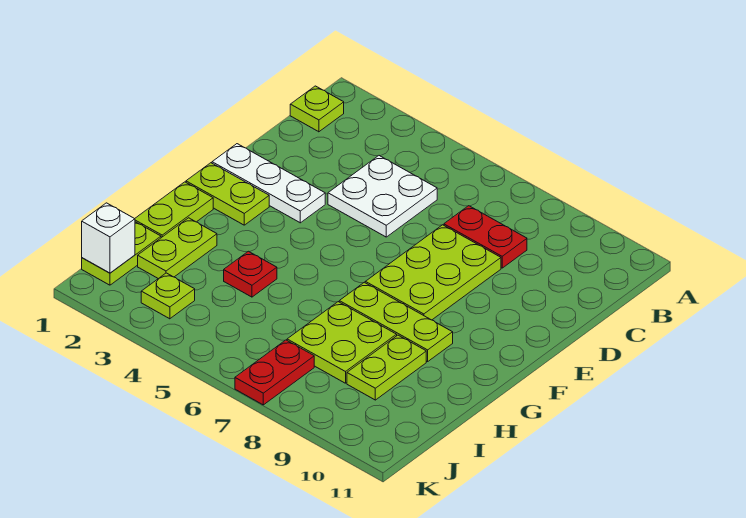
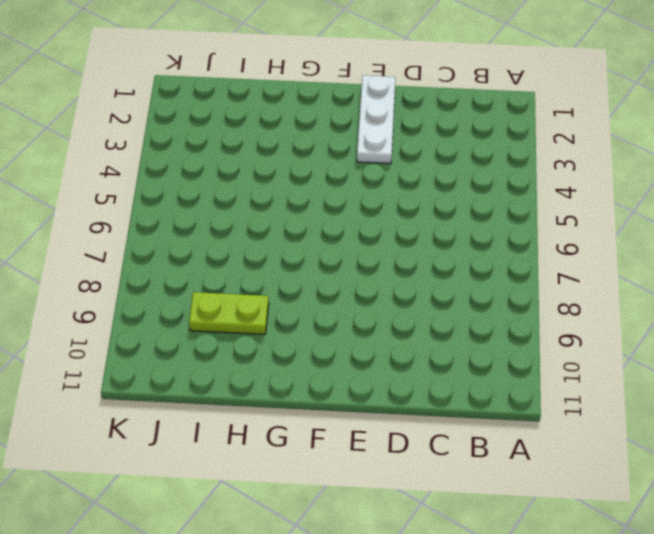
none -> lime plate B1 level 1
none -> white plate C4:D5 level 1
none -> red plate C7:C8 level 1

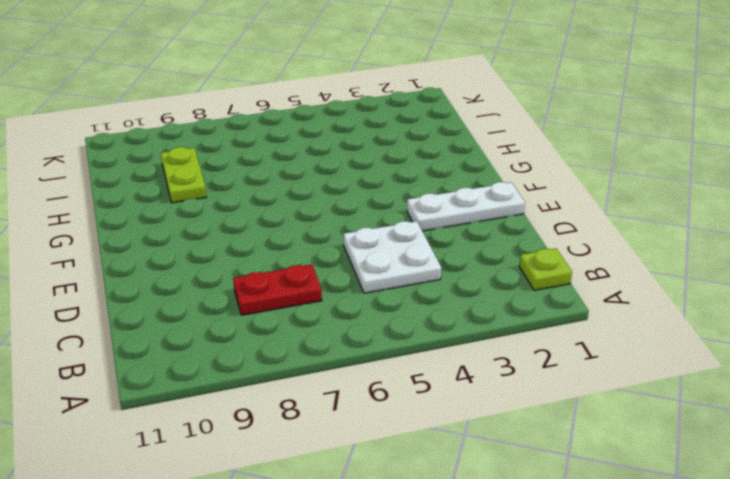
none -> lime plate D7:F8 level 1
none -> lime plate F1:F2 level 1
none -> lime plate G1:H1 level 1

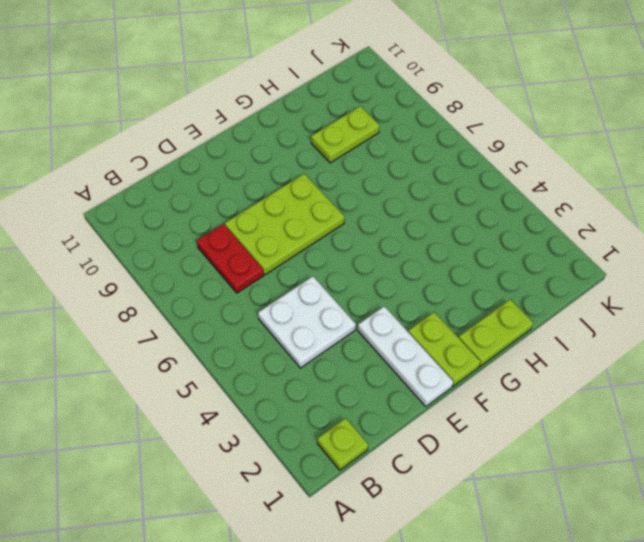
none -> lime plate G7:G9 level 1
none -> lime plate H2:I2 level 1
none -> red plate H4 level 1

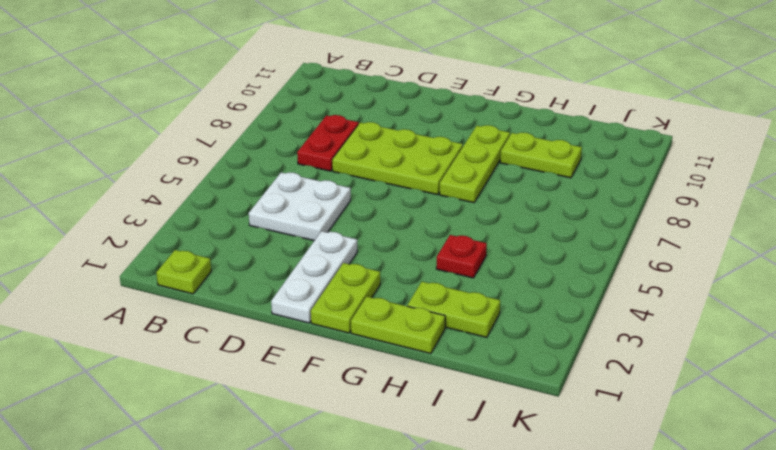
none -> lime plate H7:I8 level 1
none -> lime plate I1:J1 level 1
none -> lime plate J3 level 1

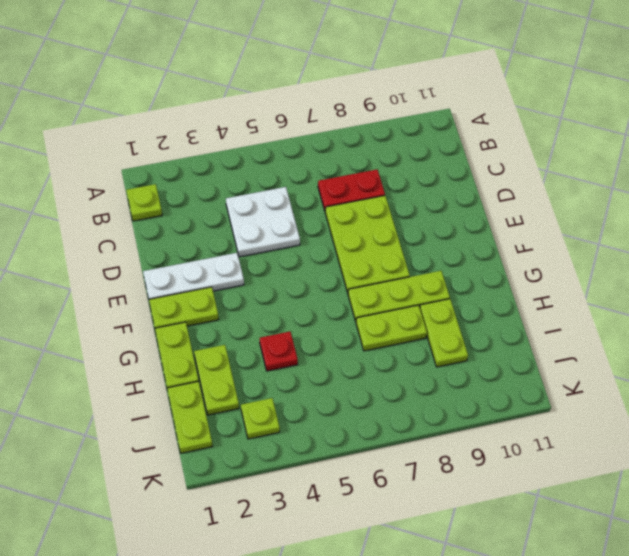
lime plate H7:H8 level 1 -> lime plate H7:I8 level 1
none -> red plate J7:K7 level 1
none -> white brick J1 level 2

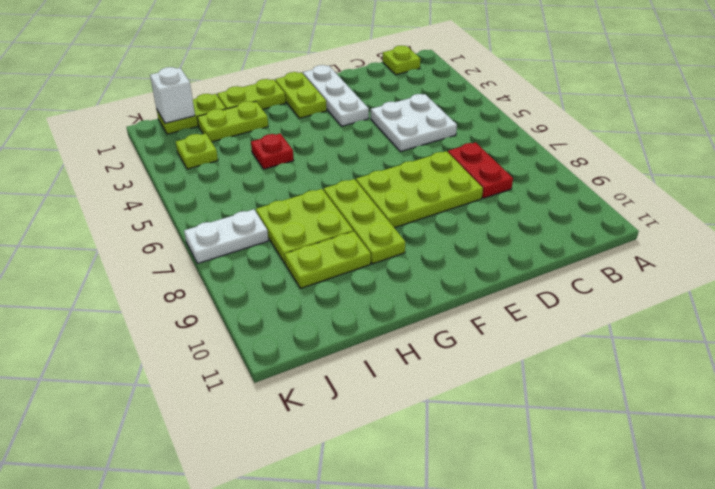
white plate J7:K7 level 1 -> red plate J7:K7 level 1

